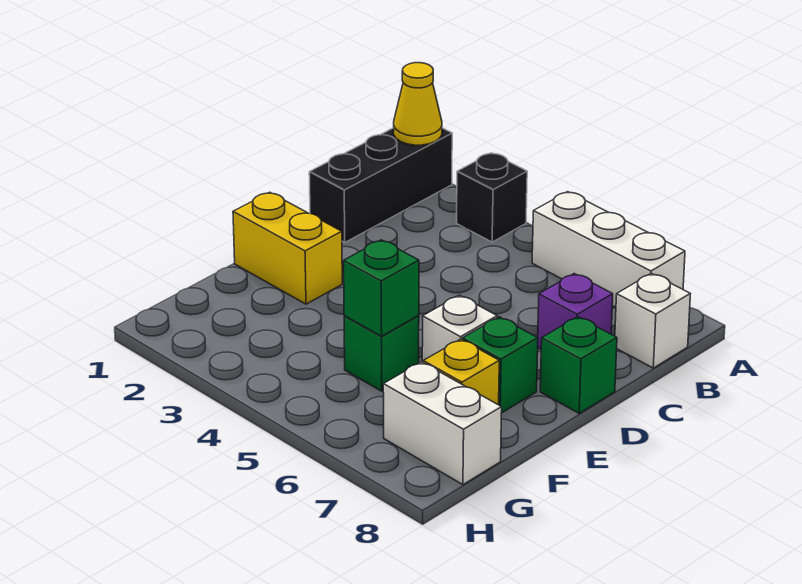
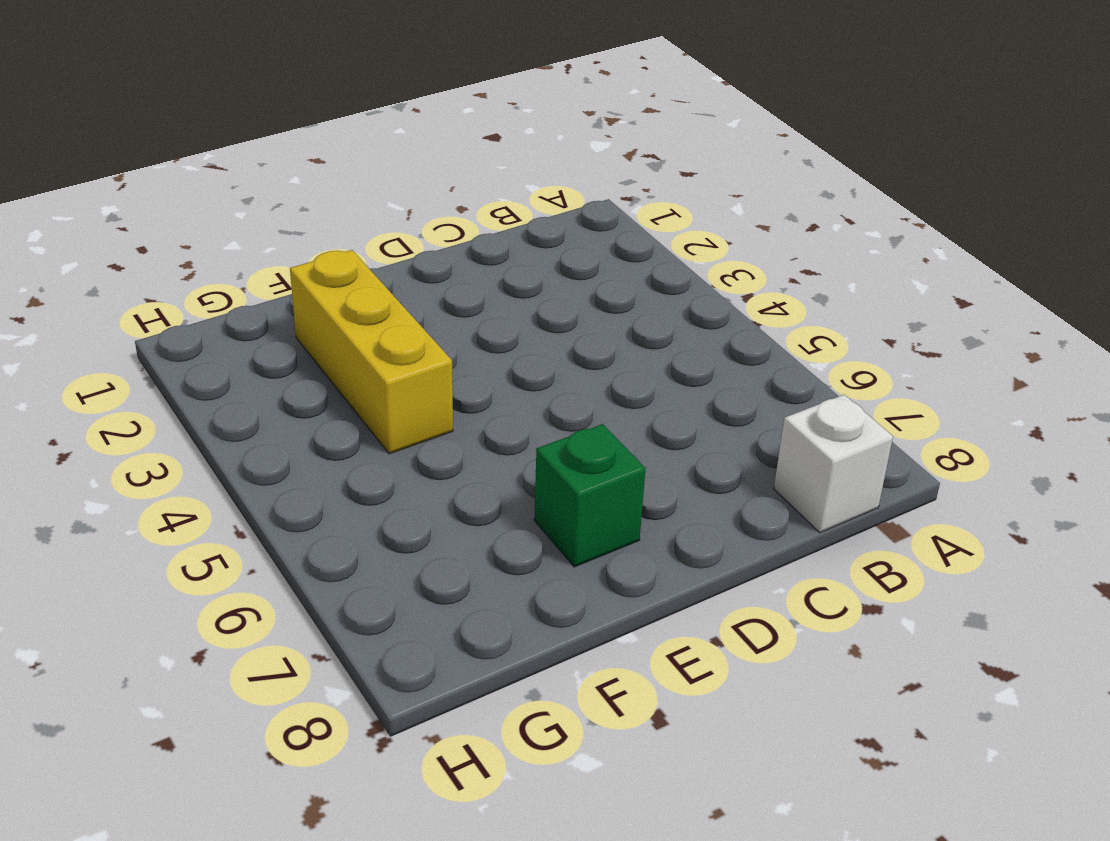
yellow brick F2:F4 level 1 -> none
none -> black brick A1:C1 level 1
none -> black brick A3 level 1
none -> white brick A5:A7 level 1

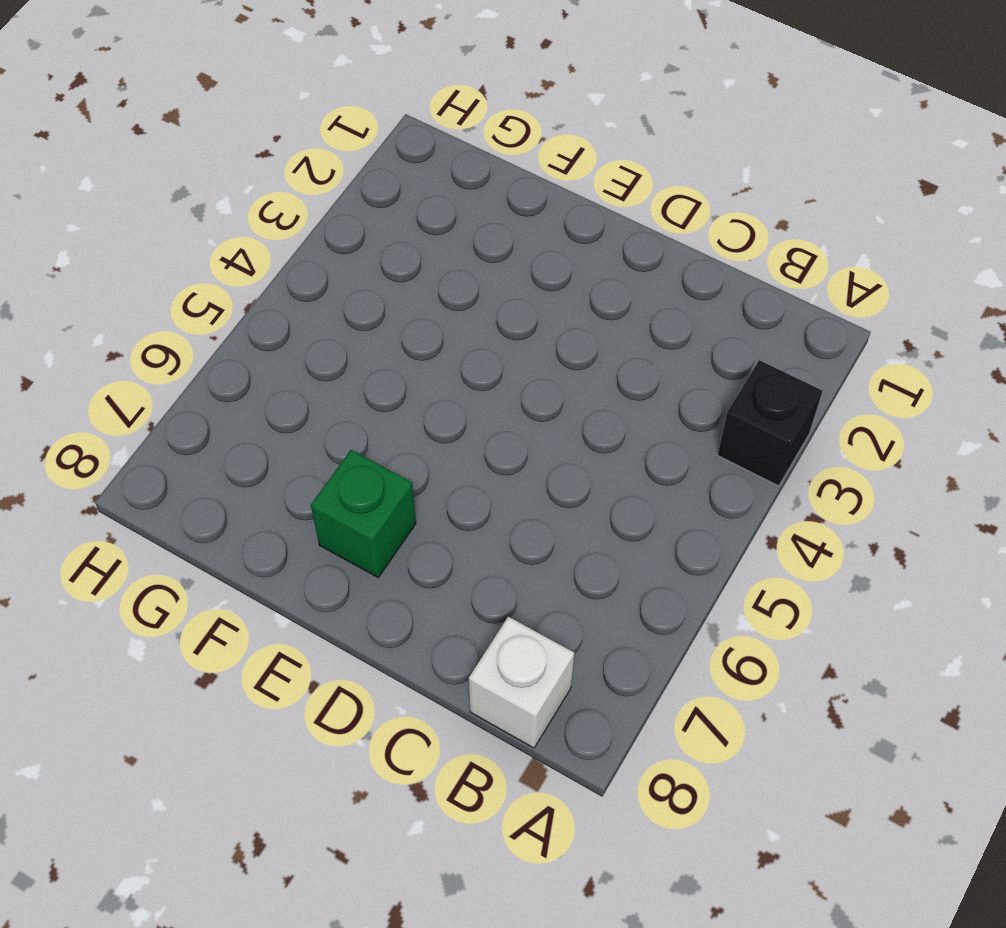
none -> black brick A1:C1 level 1
none -> white brick A5:A7 level 1
none -> purple brick C7 level 1

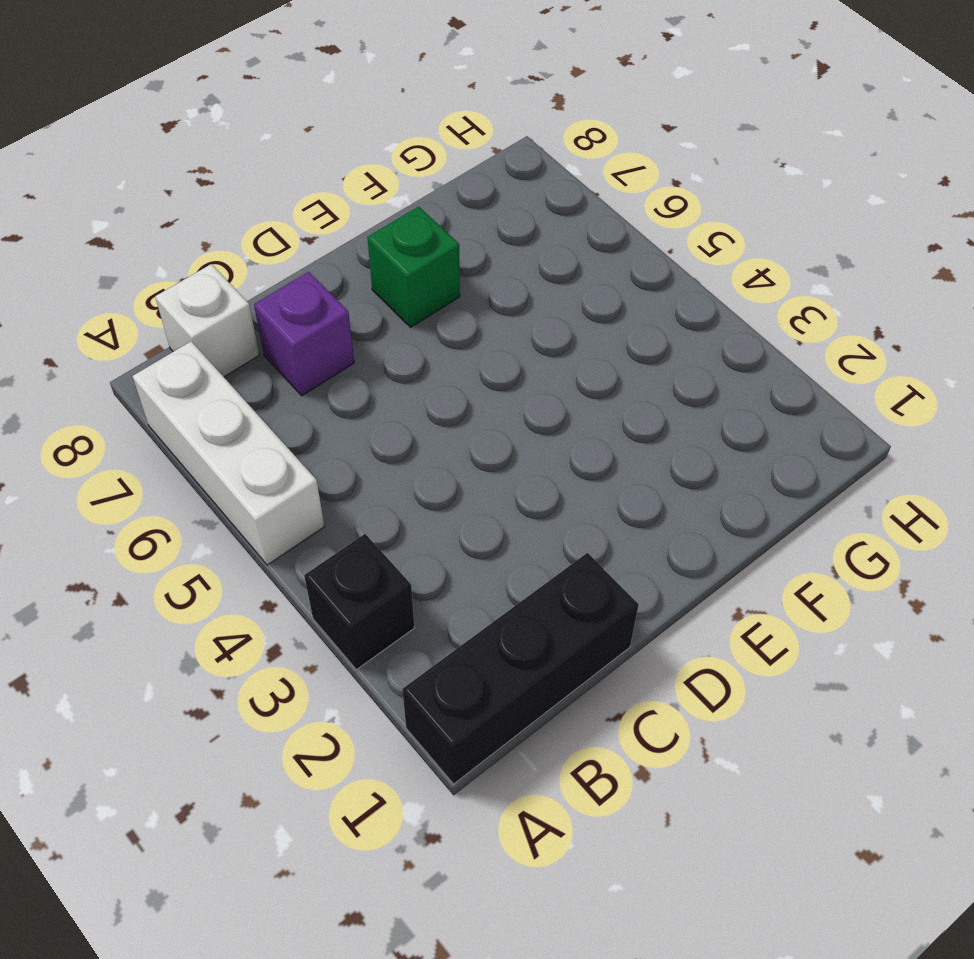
none -> green brick D8 level 1
none -> yellow brick E1:E2 level 1
none -> white brick E6 level 1

